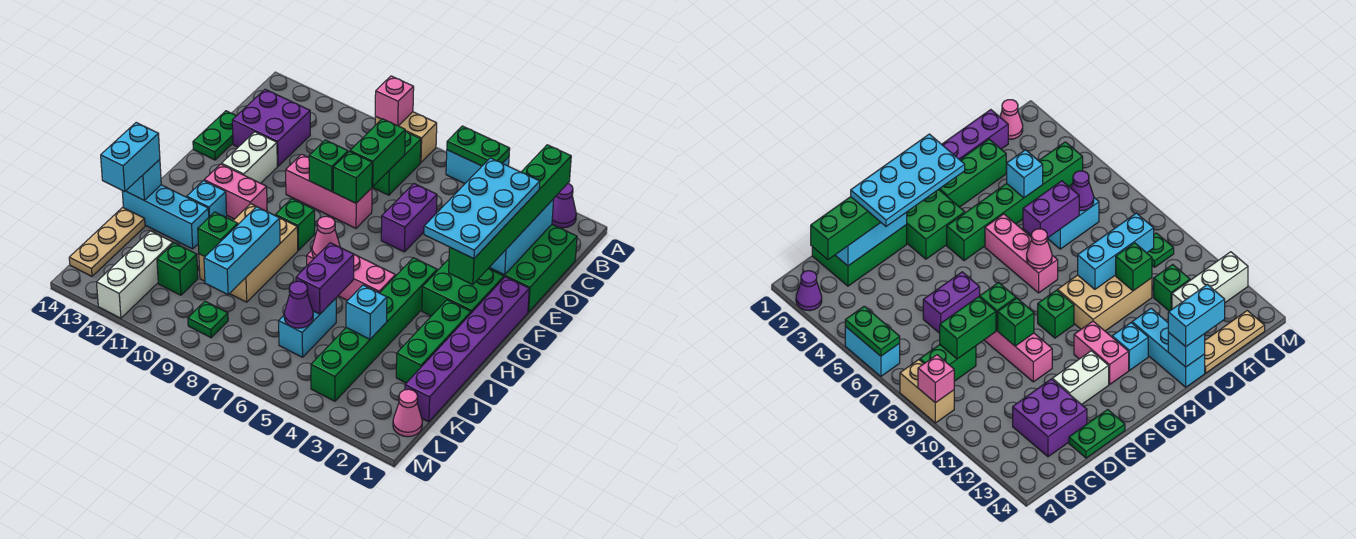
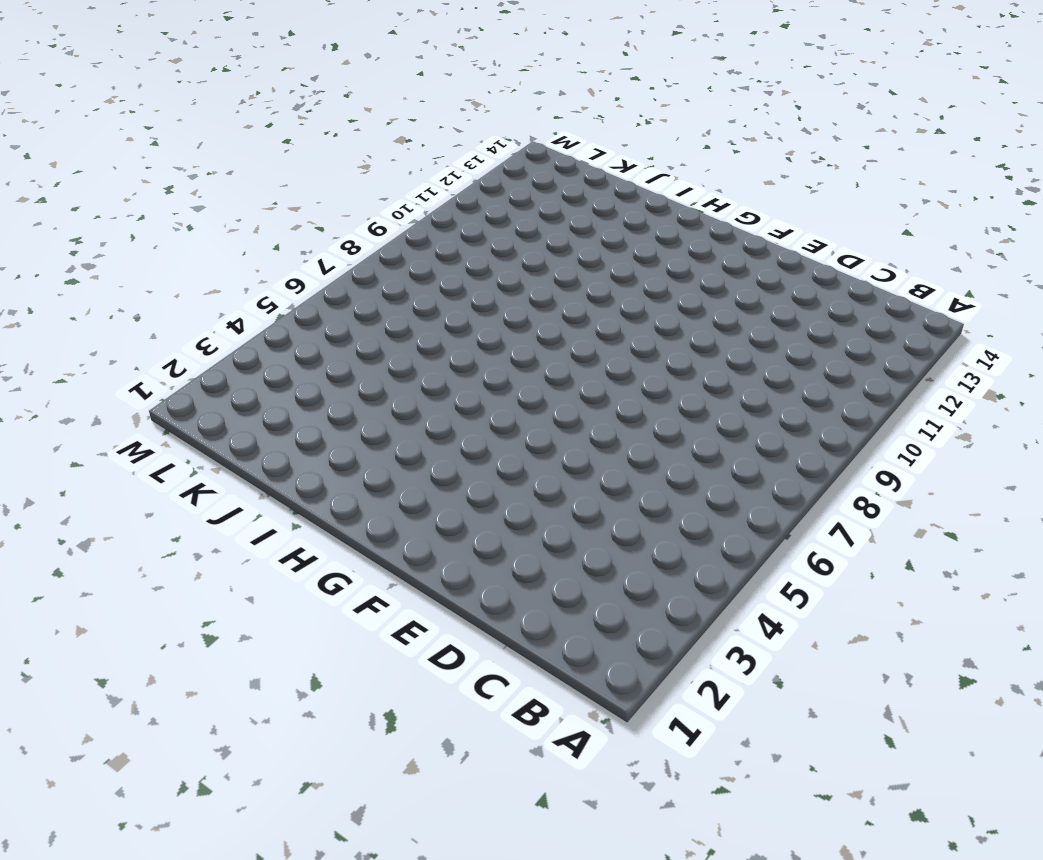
none -> purple cone A2 level 1
none -> cyan brick A5:A6 level 1
none -> tan brick A8:A9 level 1
none -> green brick B8:C8 level 1

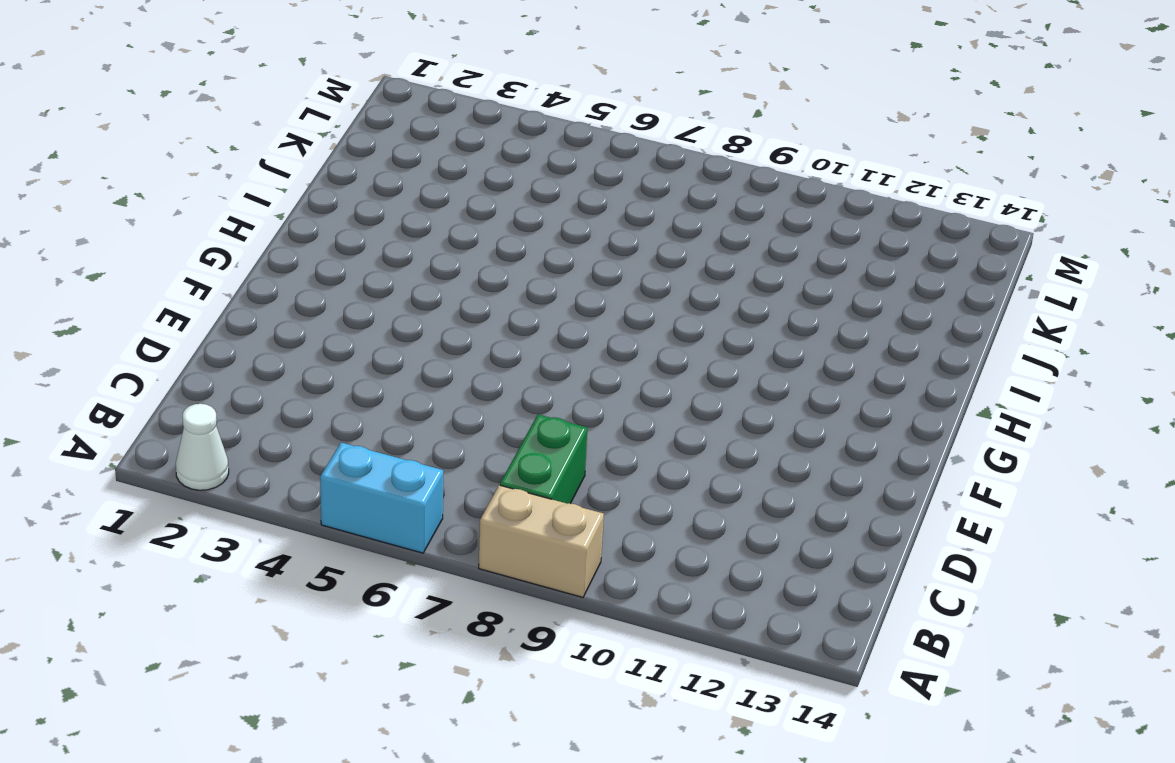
white cone A2 level 1 -> purple cone A2 level 1
none -> green brick C1:E2 level 1
none -> purple brick C12:D13 level 1
none -> purple brick D6:E6 level 1
none -> green plate D14:E14 level 1

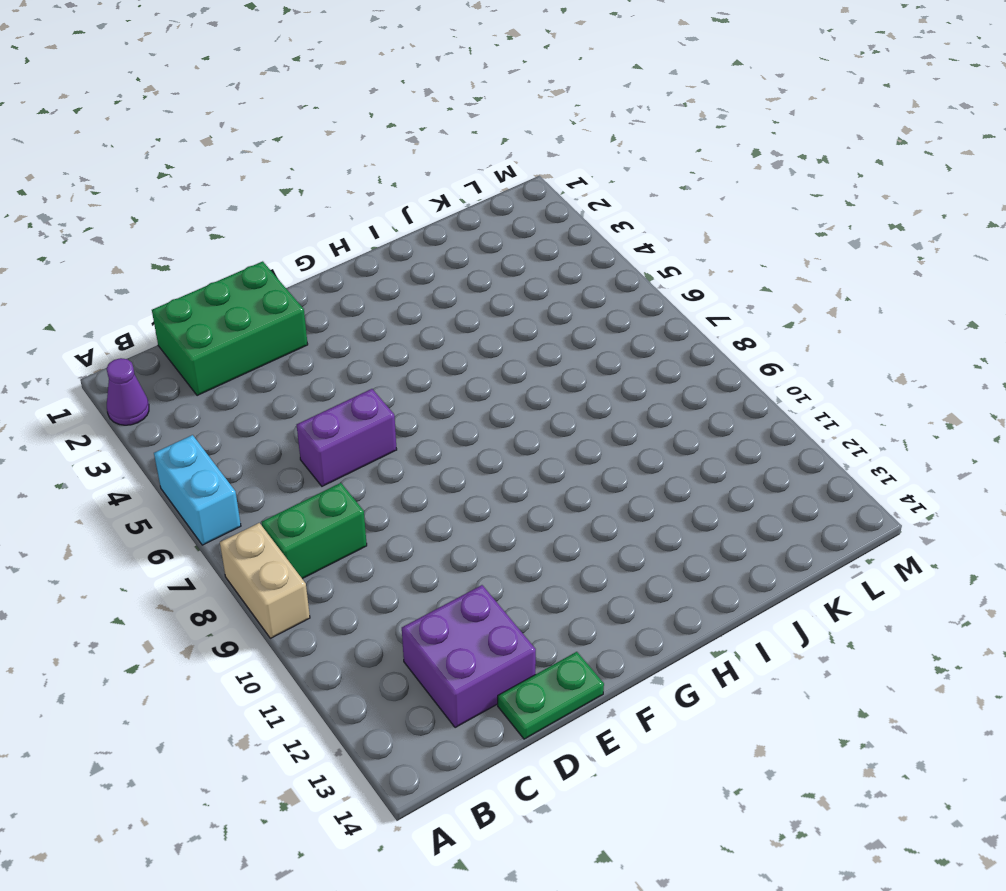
none -> pink brick E8:E10 level 1
none -> white brick E12:F12 level 1
none -> purple brick F1:K1 level 1
none -> green brick F2:G3 level 1

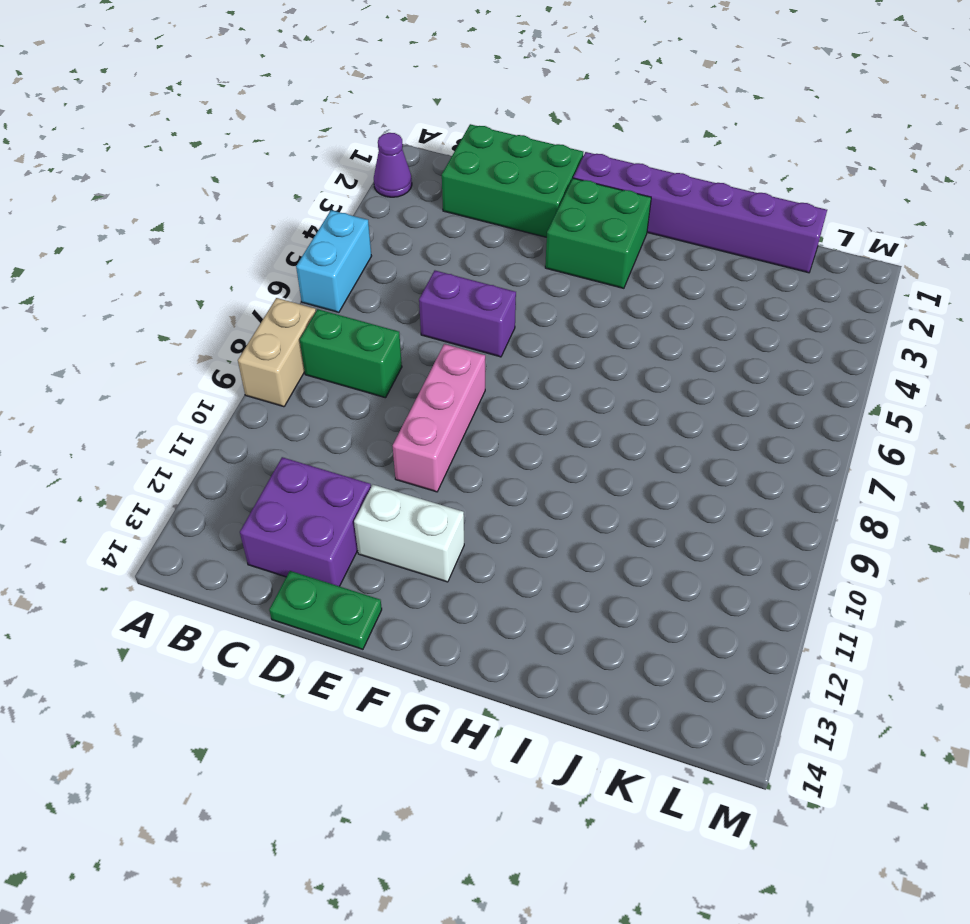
none -> green brick G4:L4 level 1
none -> green brick G9 level 1
none -> pink brick G11:G12 level 1
none -> green brick H2:J2 level 1

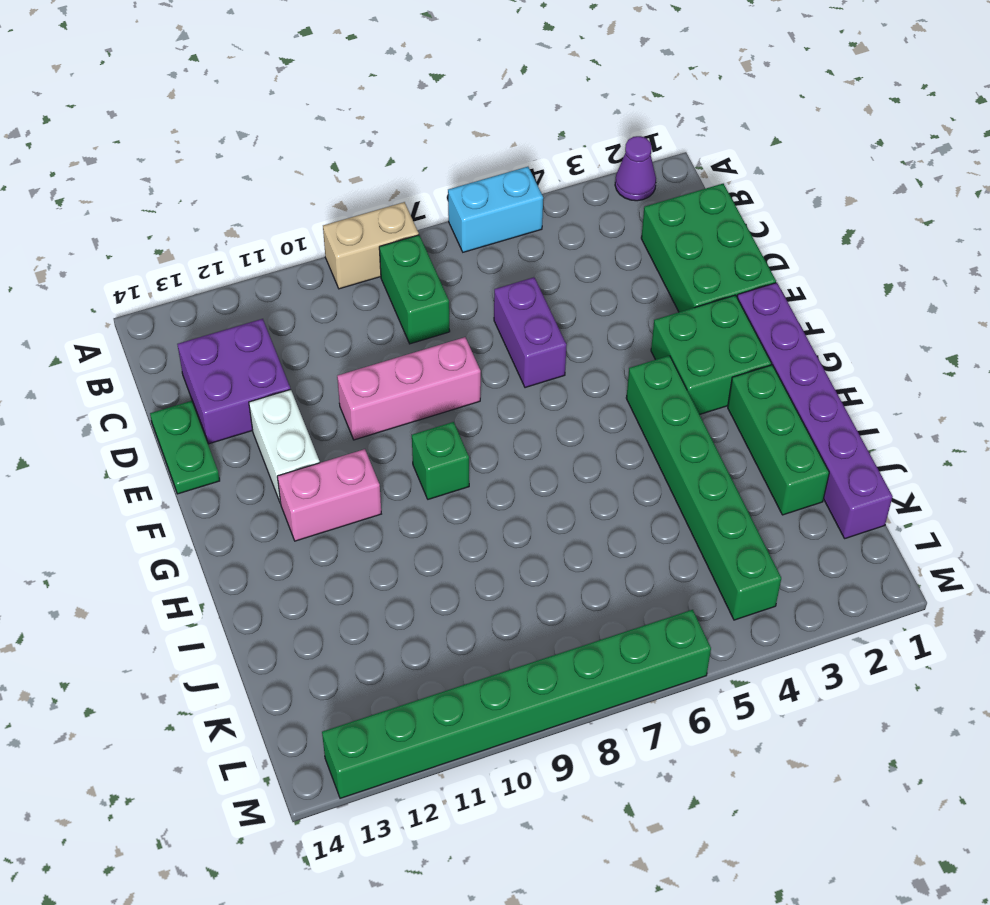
green brick M6:M13 level 1 -> white brick K12:M12 level 1
none -> pink brick H5:H7 level 1
none -> tan brick H9:J10 level 1
none -> cyan brick H12 level 1
none -> cyan brick I12:I14 level 1

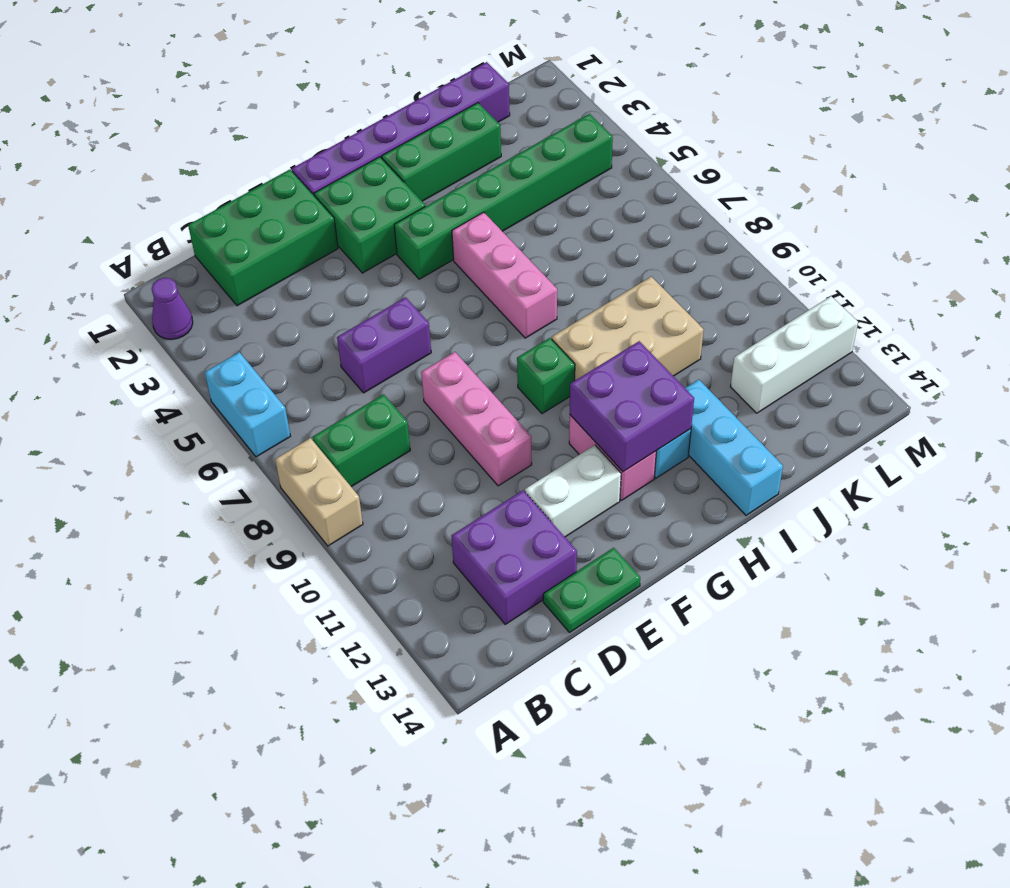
purple brick G11:H12 level 2 -> none
none -> cyan brick J6:K6 level 1
none -> tan plate J14:L14 level 1
none -> green brick K11 level 1
none -> pink cone L1 level 1

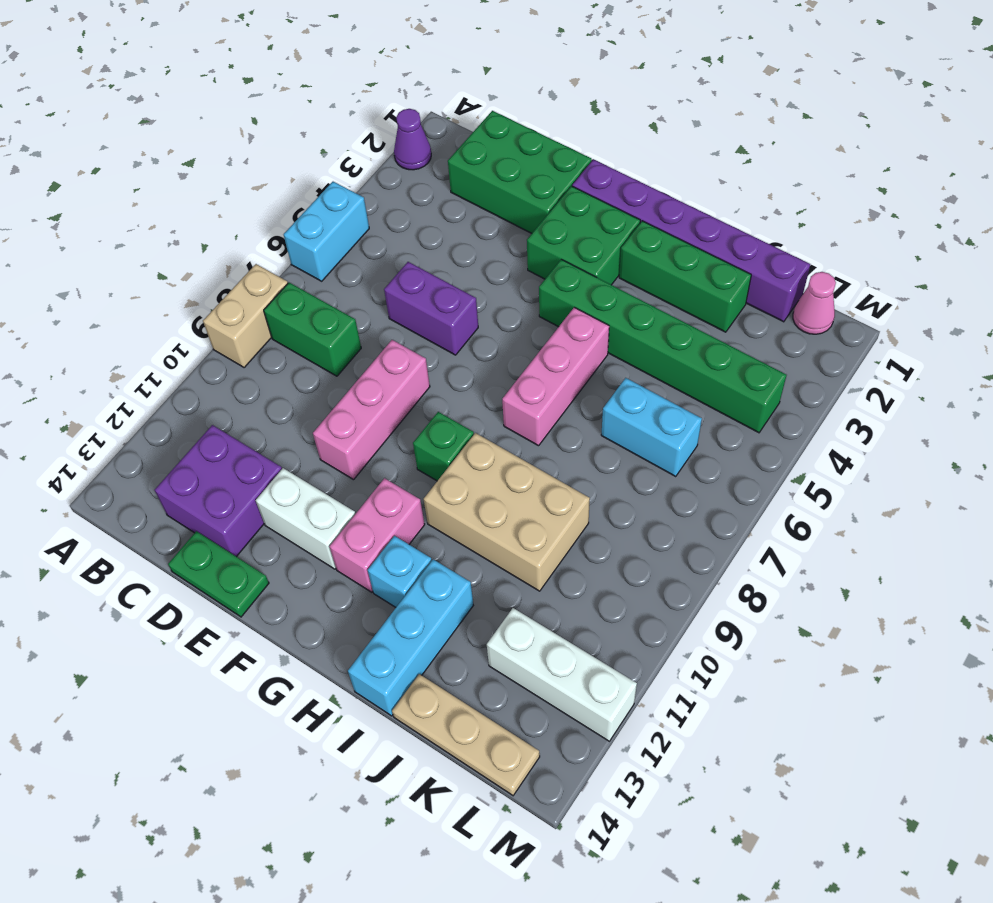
none -> green brick K11 level 1
none -> green plate L9 level 1
none -> green plate A5:A6 level 2
none -> pink brick A9 level 2

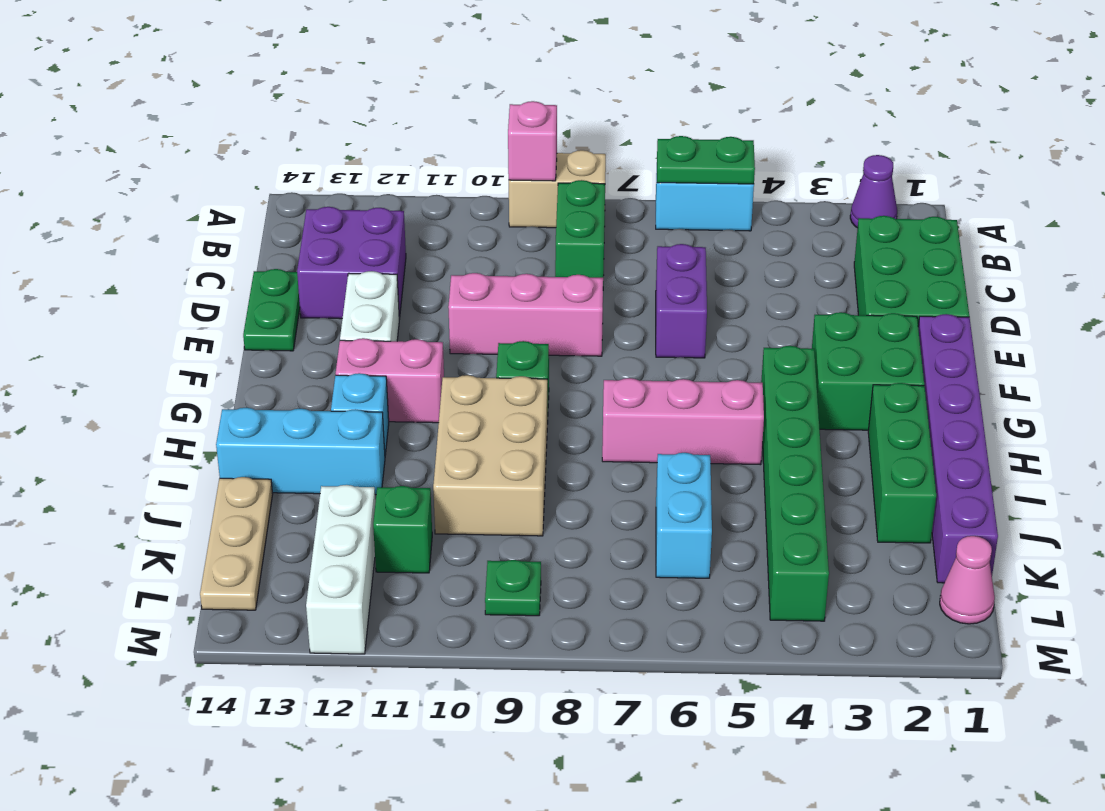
none -> cyan brick C2:E2 level 2
none -> green brick C8:D8 level 2
none -> green brick E8 level 2
none -> green brick E9 level 2

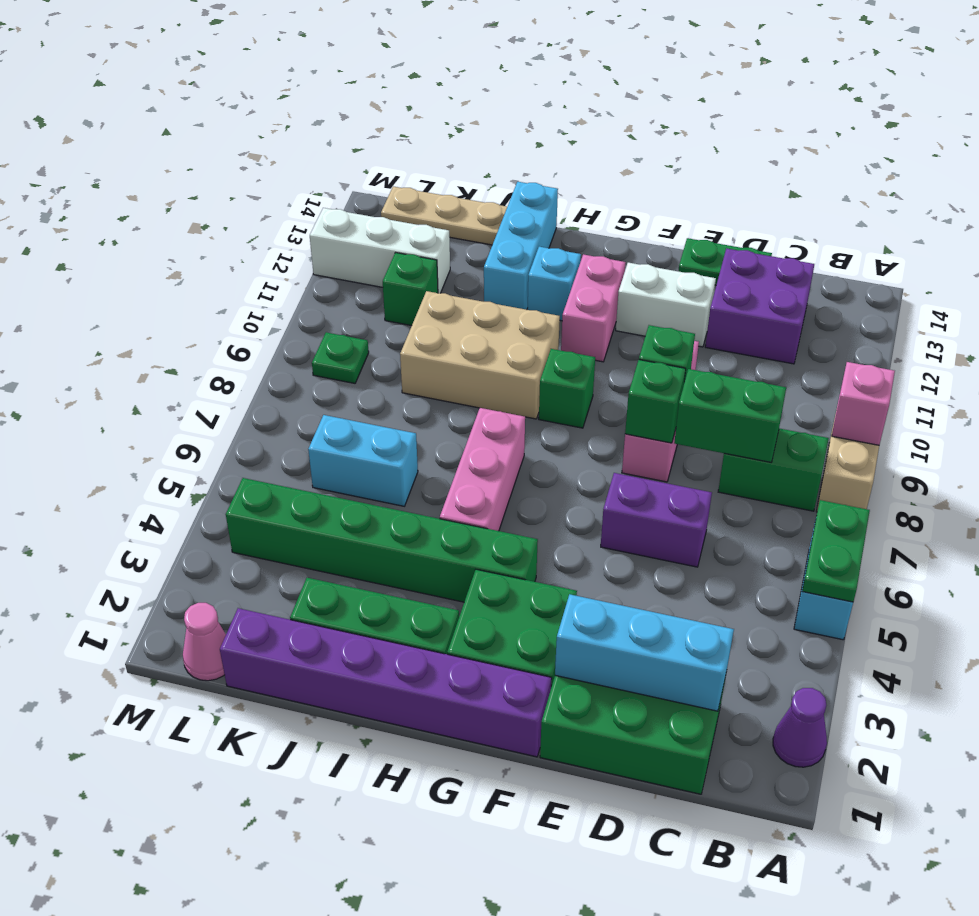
none -> pink cone H7 level 2
none -> purple brick I6:J6 level 2
none -> cyan brick I9:K9 level 2
none -> cyan brick I14 level 2

